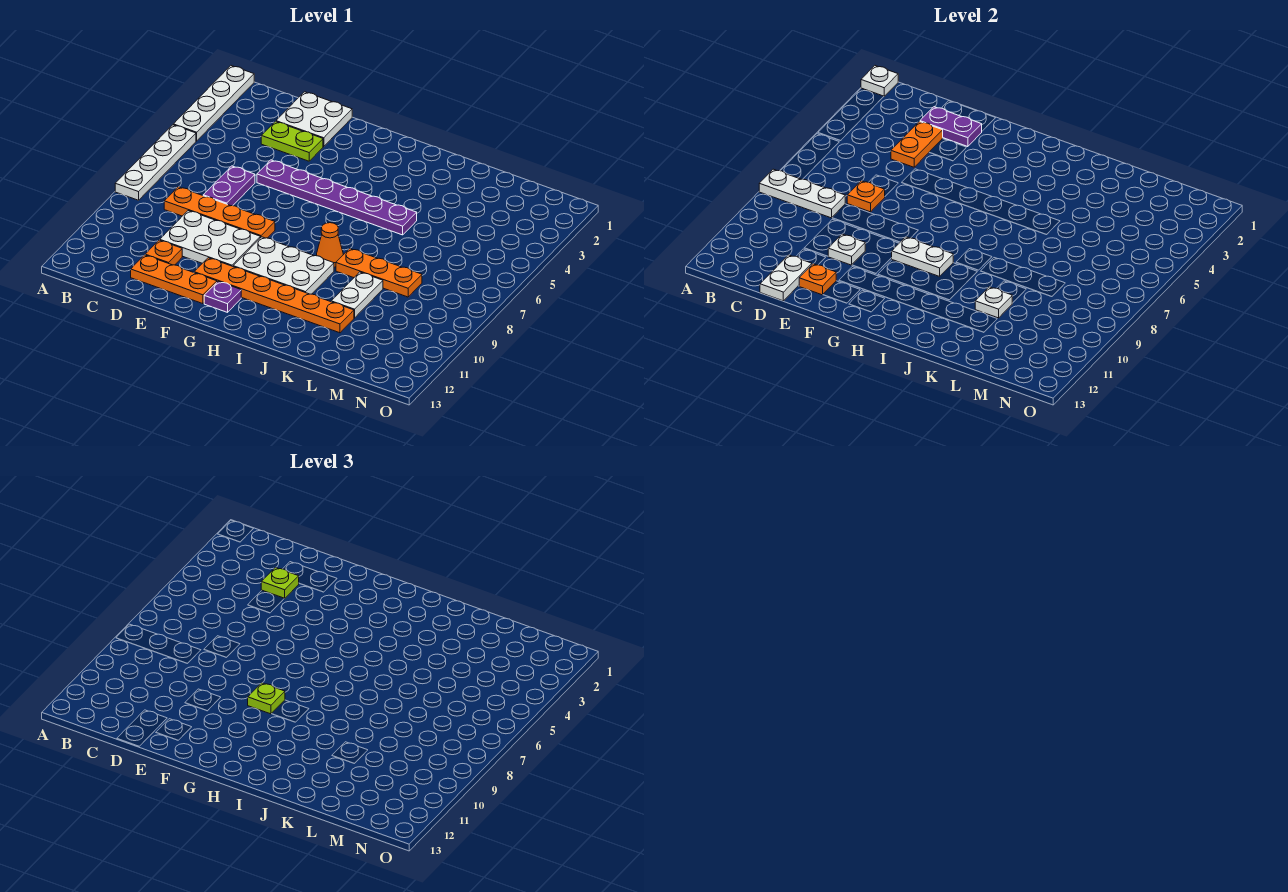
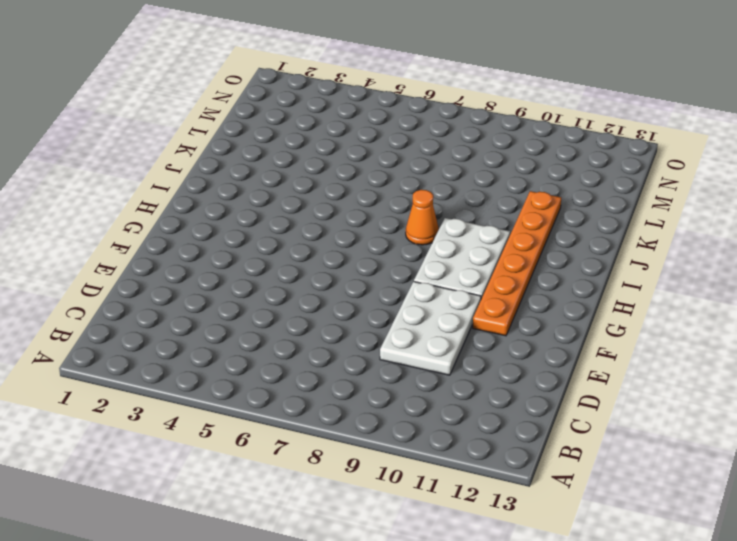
none -> white plate A1:A4 level 1
none -> white plate A5:A8 level 1
none -> orange plate C8:F8 level 1

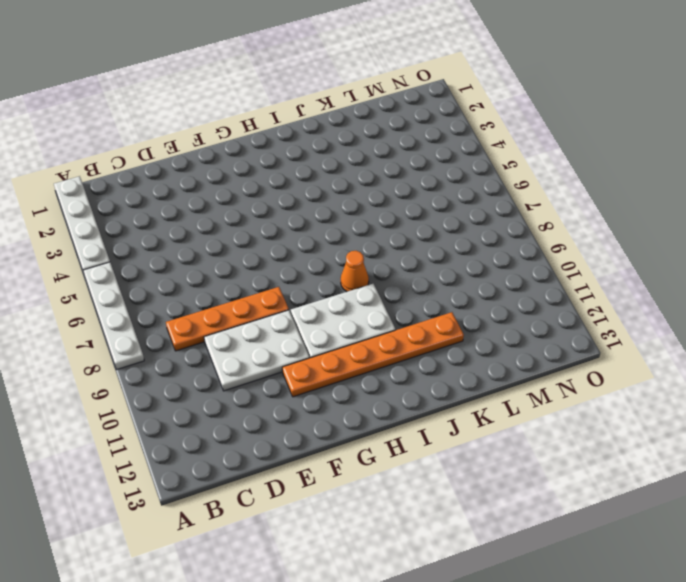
none -> white plate D1:E2 level 1
none -> lime plate D3:E3 level 1
none -> purple plate D6:D7 level 1

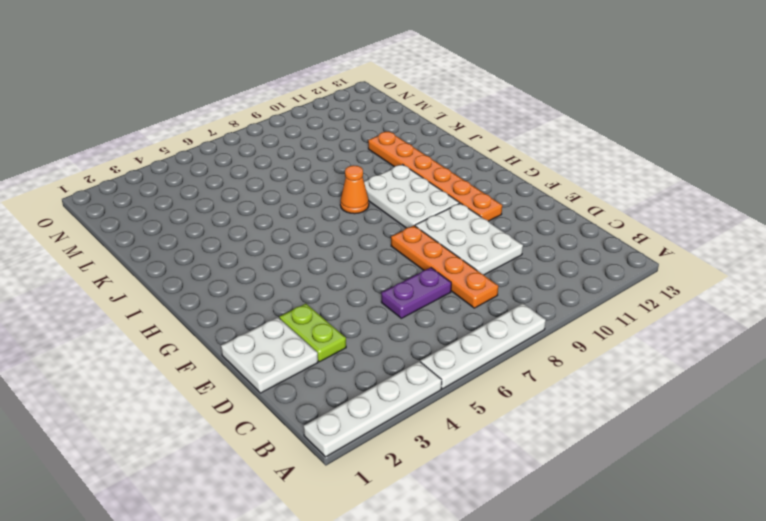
none -> orange plate D11 level 1
none -> orange plate D12:F12 level 1
none -> purple plate E5:J5 level 1

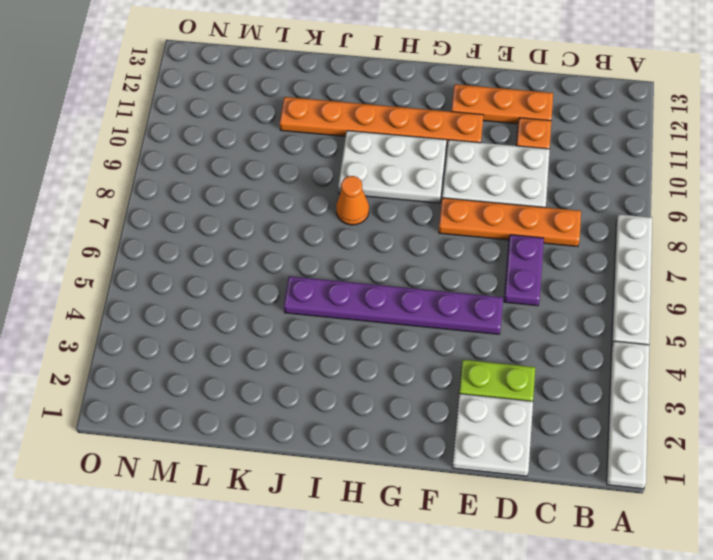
none -> purple plate G12 level 1
none -> orange plate J8:L8 level 1
none -> white plate K9:K10 level 1

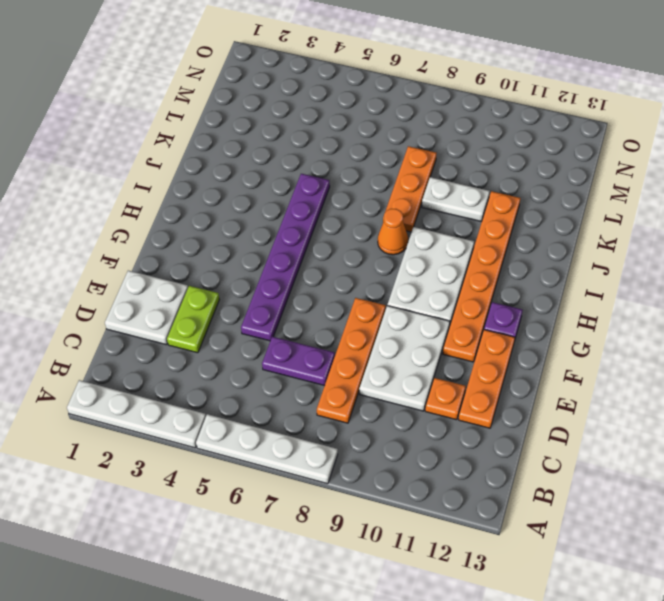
none -> white plate A1 level 2
none -> white plate A8:C8 level 2
none -> purple plate D2:E2 level 2

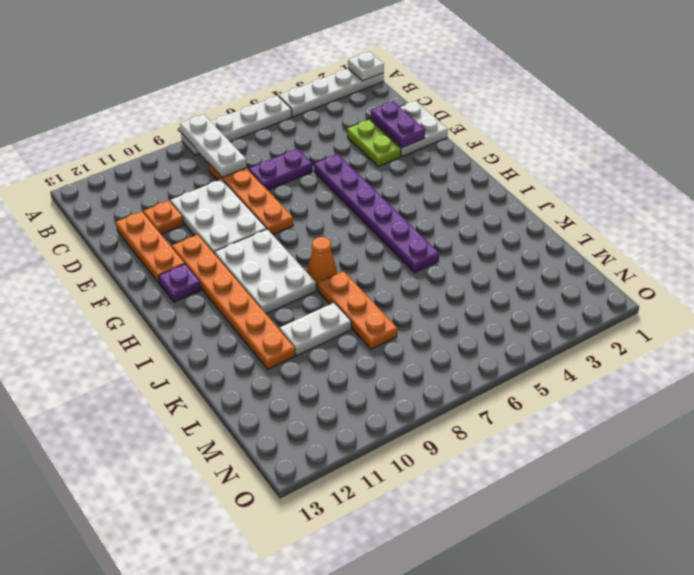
none -> orange plate D3:D4 level 2
none -> orange plate D7 level 2
none -> white plate D12:D13 level 2

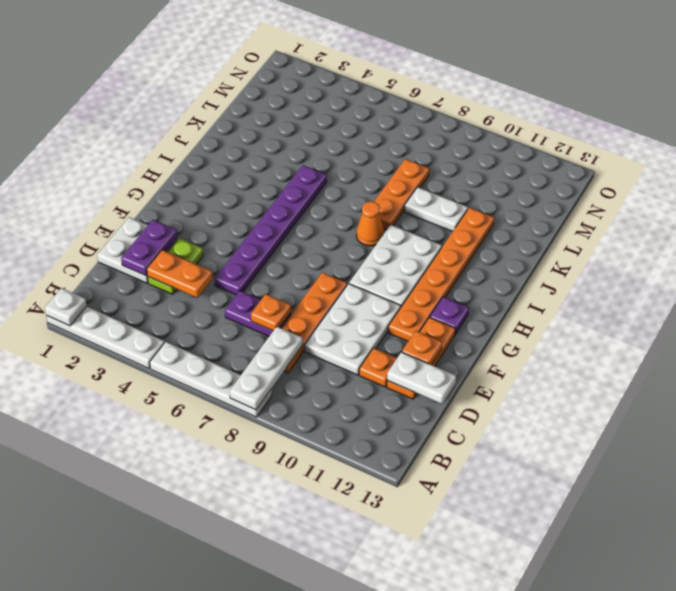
none -> white plate E10 level 2
none -> white plate G9:H9 level 2
none -> white plate K10 level 2

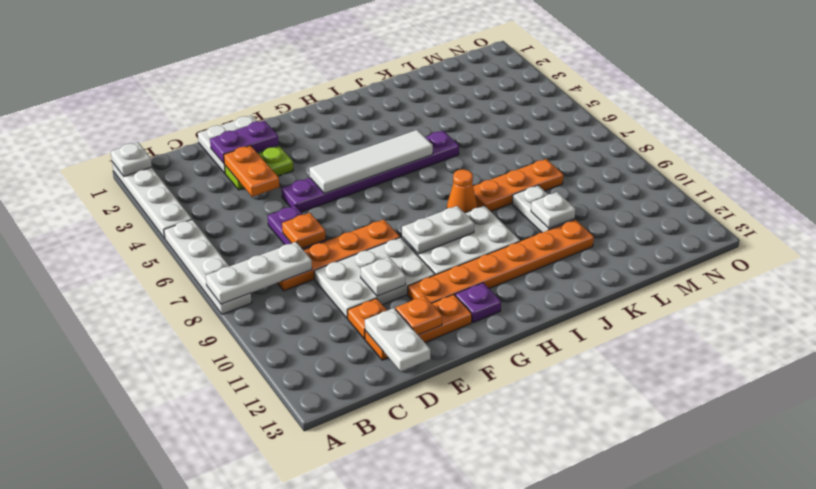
white tile F5:I5 level 2 -> none
none -> lime plate D3 level 3
none -> lime plate G9 level 3

